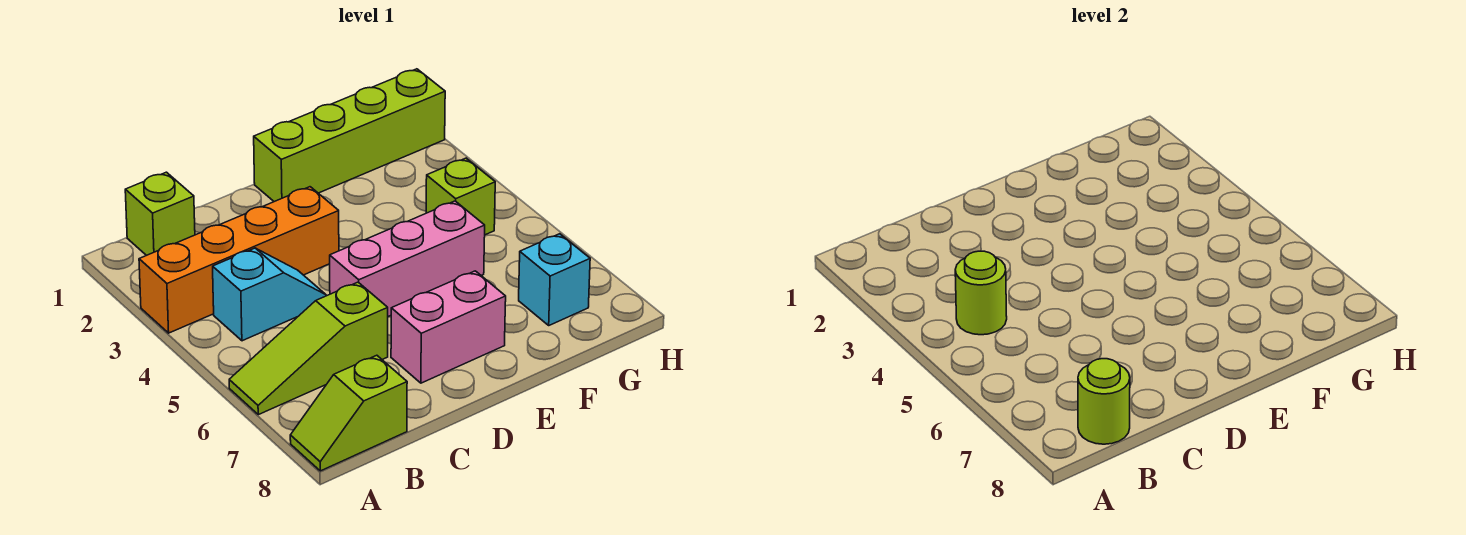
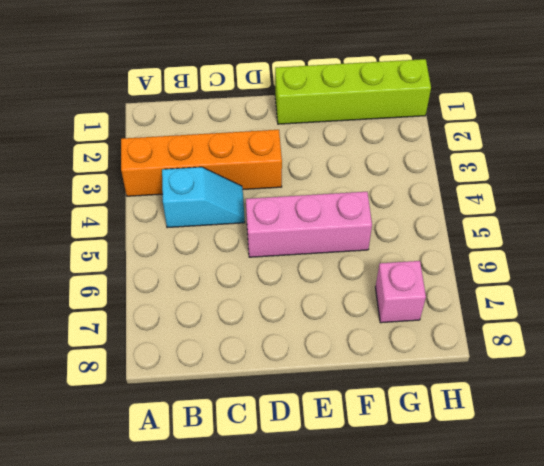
pink brick G7 level 1 -> cyan brick G7 level 1
none -> lime slope A6:C6 level 1 top C
none -> lime slope A8:B8 level 1 top B
none -> lime brick B1 level 1

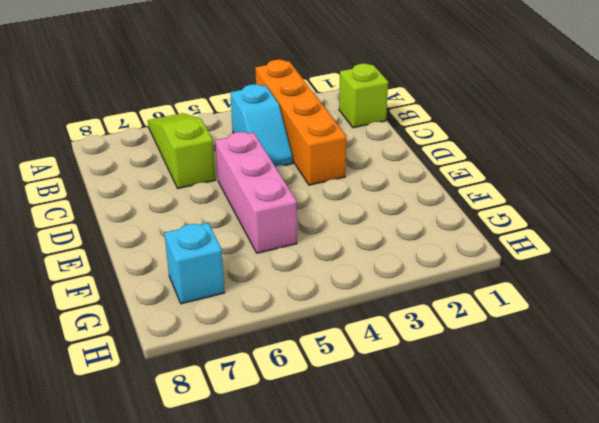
none -> lime slope A8:B8 level 1 top B
none -> pink brick D7:E7 level 1
none -> lime brick E1:H1 level 1

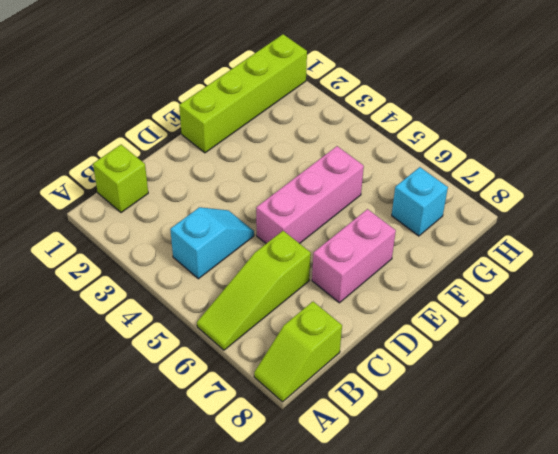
none -> orange brick A3:D3 level 1
none -> lime brick G4 level 1
none -> lime round brick B4 level 2

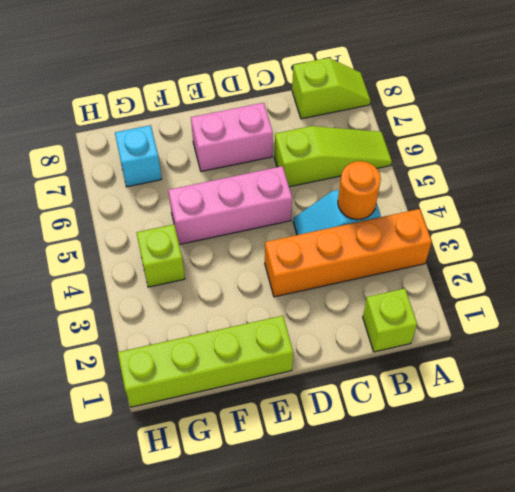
orange round brick B4 level 2 -> lime round brick B4 level 2
none -> lime round brick B8 level 2

